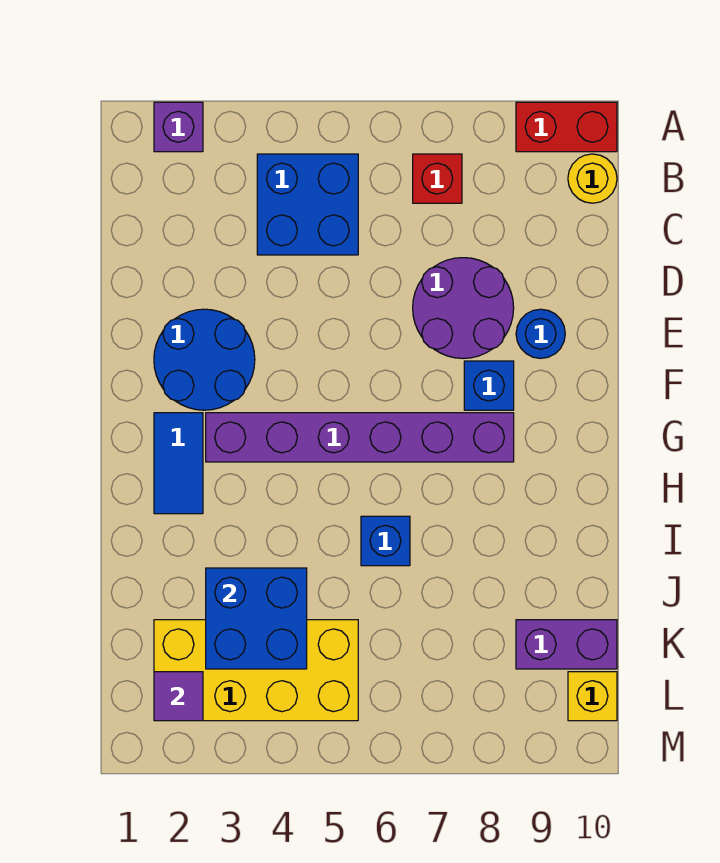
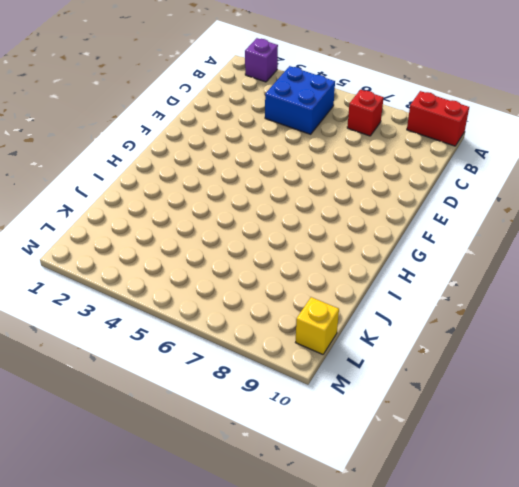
none -> yellow round brick B10 level 1
none -> purple round brick D7:E8 level 1
none -> blue round brick E2:F3 level 1

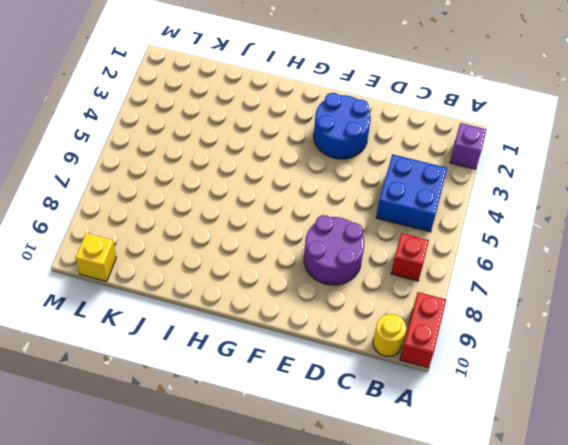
none -> blue round brick E9 level 1
none -> blue brick F8 level 1
none -> blue tile G2:H2 level 1

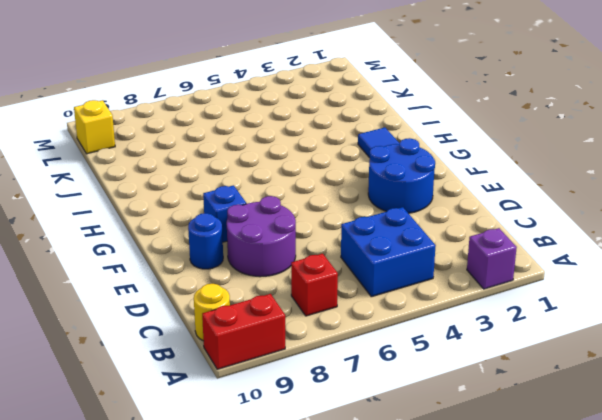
none -> purple brick G3:G8 level 1
none -> blue brick I6 level 1
none -> yellow brick K2:L5 level 1

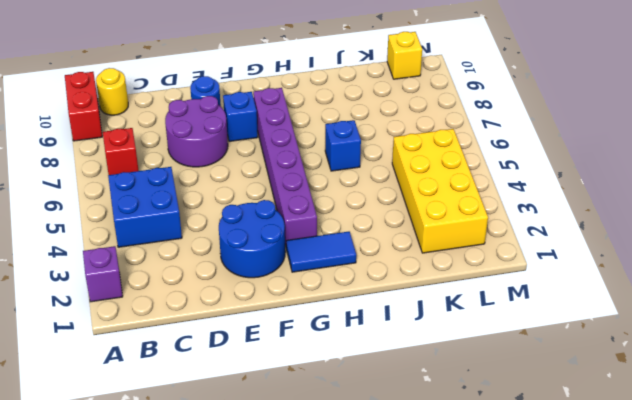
none -> purple brick K9:K10 level 1
none -> blue brick J3:K4 level 2
none -> purple tile L2 level 2

